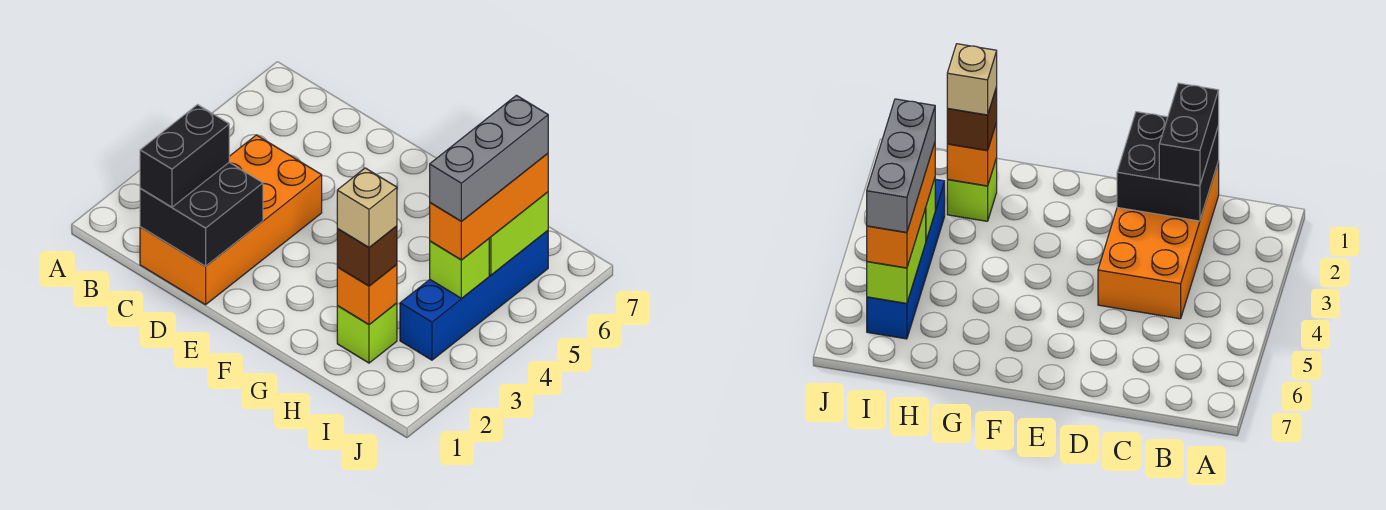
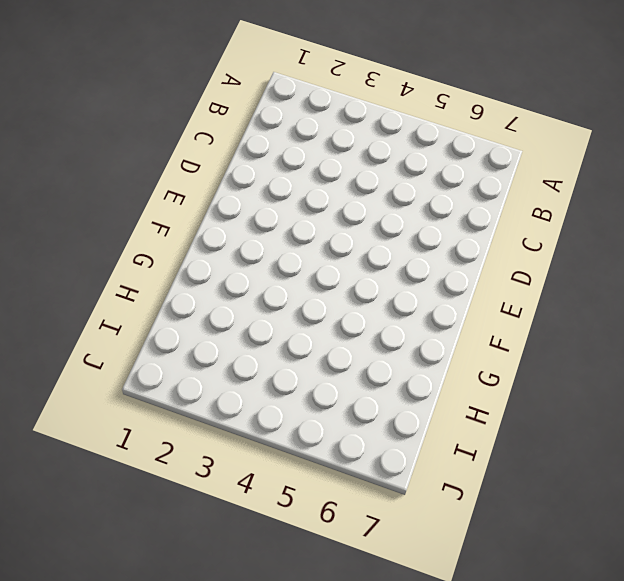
none -> orange brick C1:D4 level 1
none -> lime brick H2 level 1
none -> blue brick I3:I6 level 1

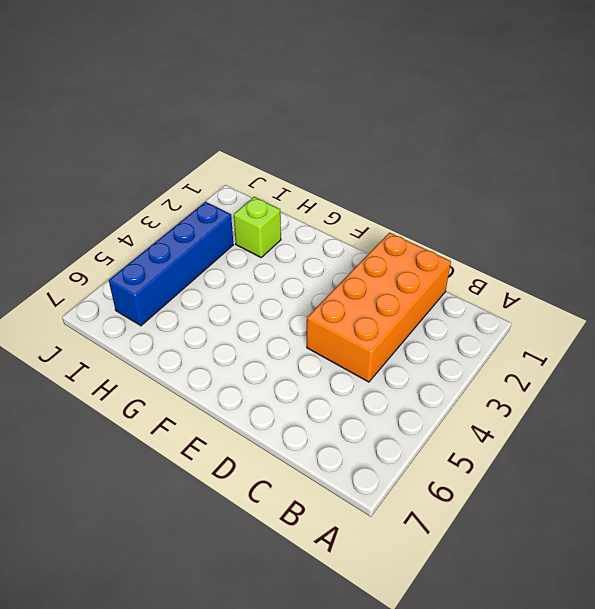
none -> black brick C1:D2 level 2
none -> orange brick H2 level 2
none -> lime brick I4 level 2

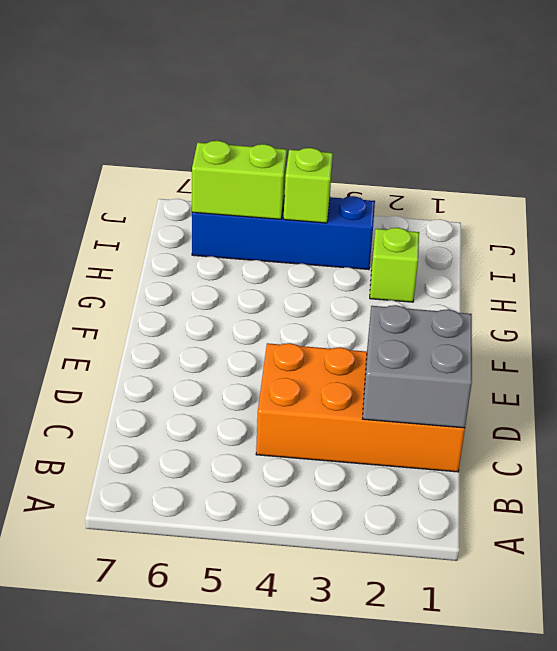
grey brick C1:D2 level 2 -> black brick C1:D2 level 2
none -> orange brick H2 level 2
none -> black brick C1:C2 level 3
none -> brown brick H2 level 3

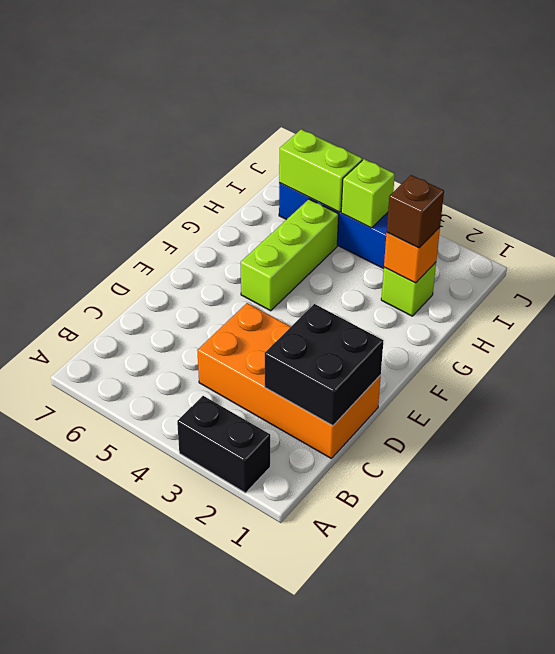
black brick A2:A3 level 1 -> black brick C1:C2 level 3
lime brick F5:H5 level 1 -> none
none -> orange brick I4:I6 level 3
none -> tan brick H2 level 4
none -> grey brick I4:I6 level 4

